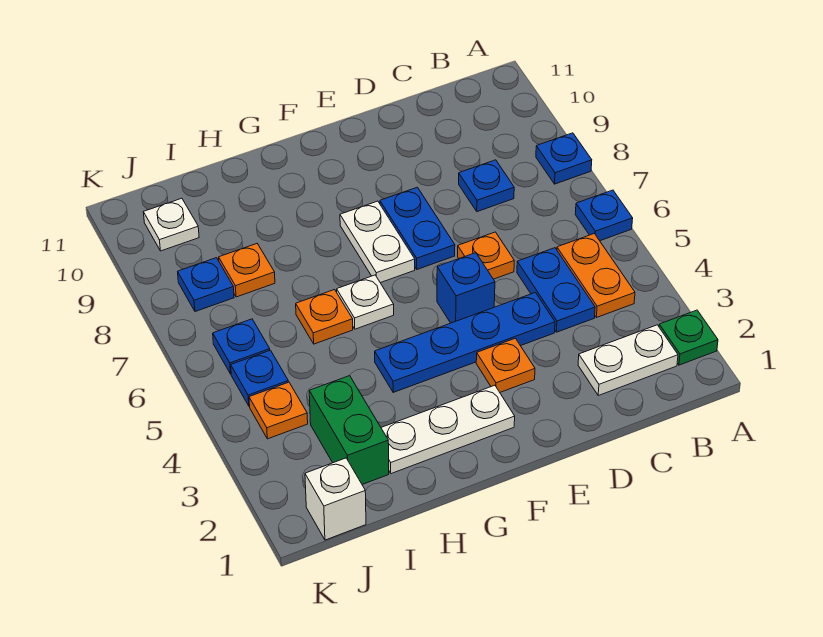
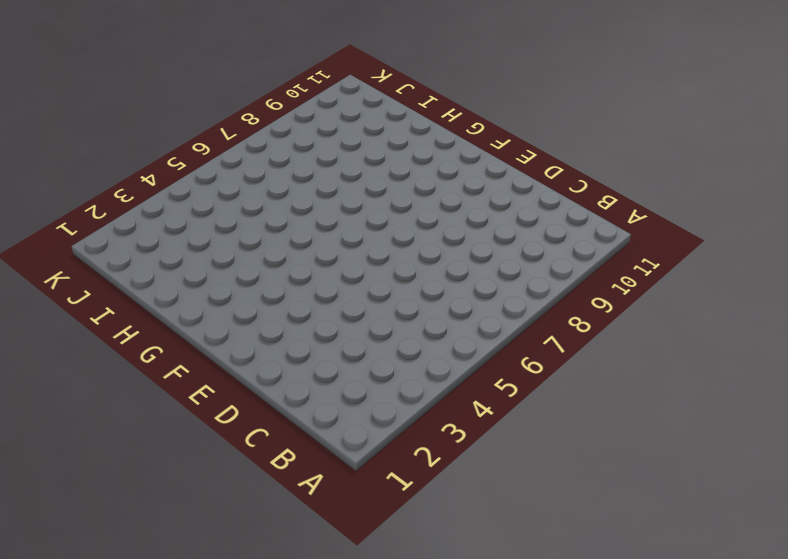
none -> green plate A2 level 1
none -> blue plate A6 level 1
none -> blue plate A8 level 1

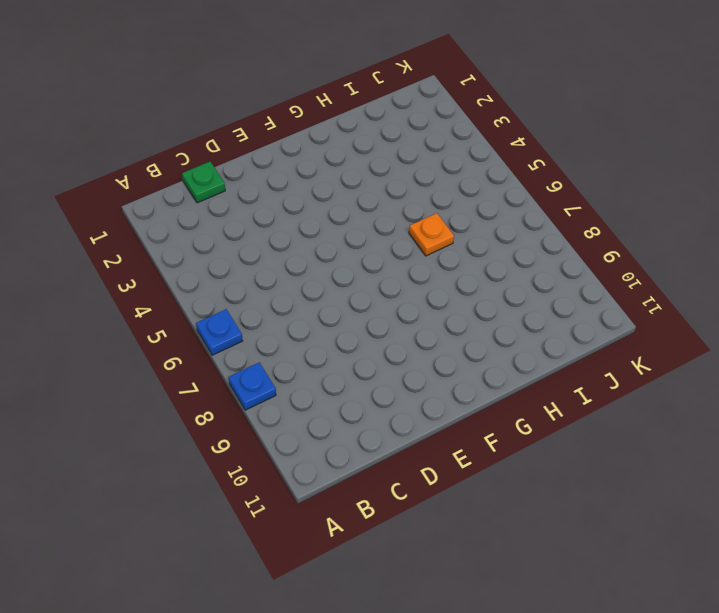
green plate C1 level 1 -> green plate A2 level 1
none -> white plate B2:C2 level 1
none -> orange plate B4:B5 level 1
none -> blue plate C4:C5 level 1

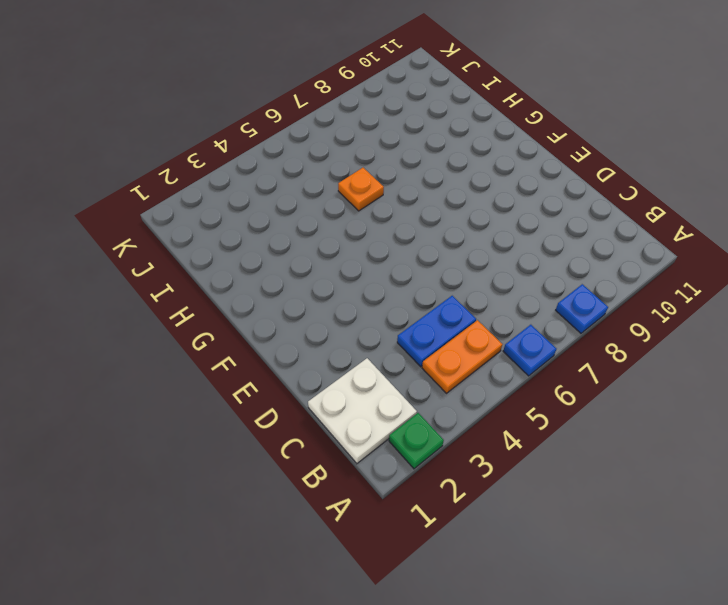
white plate B1:C2 level 1 -> white plate B2:C2 level 1
none -> blue plate C8 level 1
none -> blue plate D4:G4 level 1
none -> orange plate D6 level 1

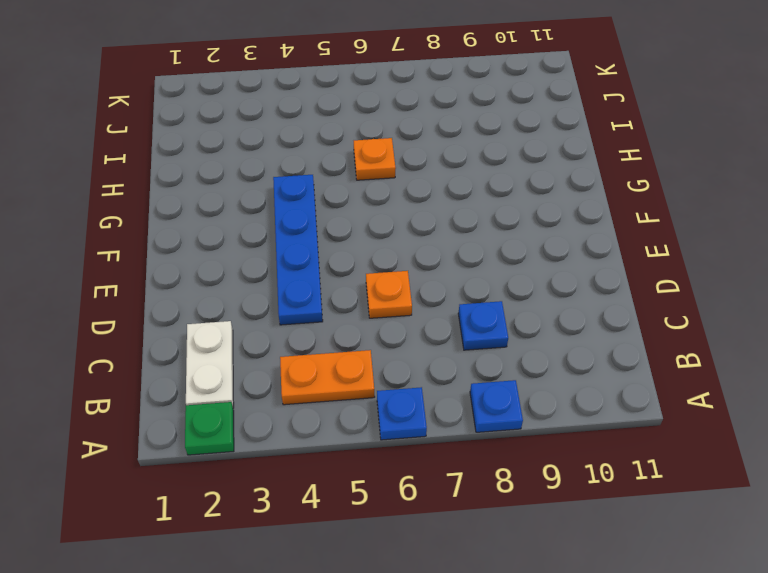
none -> blue plate C4:C5 level 1
none -> orange plate E3 level 1
none -> blue brick E5 level 1

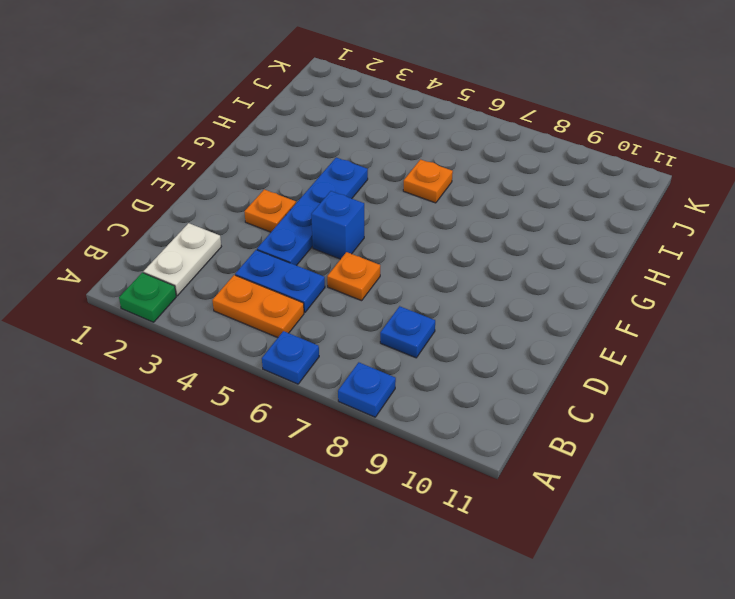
none -> blue plate E7:E8 level 1
none -> white plate F2:H2 level 1
none -> white plate F7:F8 level 1

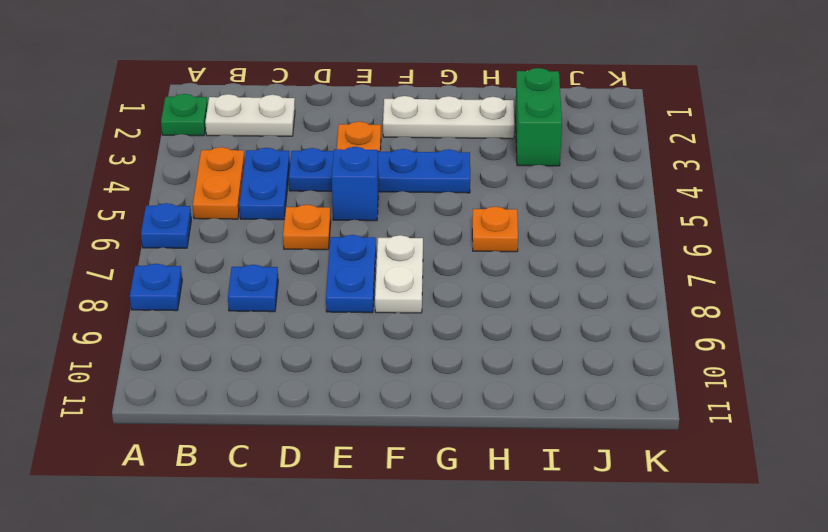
none -> white plate G6 level 1
none -> orange plate I8 level 1
none -> white brick J1 level 1

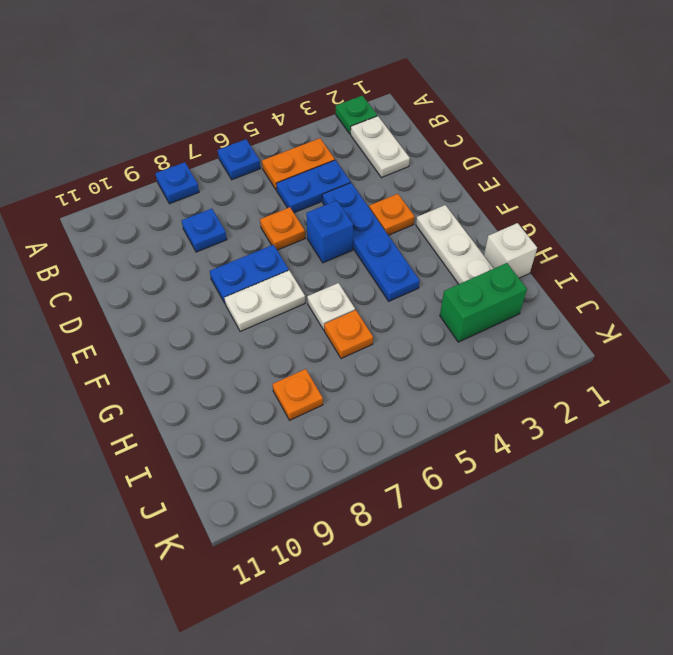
white brick H1 level 1 -> white brick J1 level 1
none -> orange plate J4 level 1
none -> blue plate J5 level 1
none -> blue plate J6 level 1

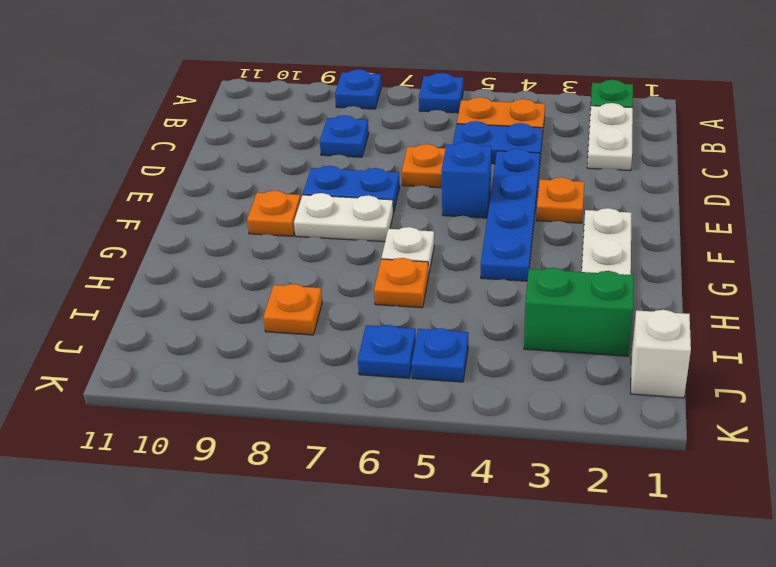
orange plate F9 level 1 -> orange plate J4 level 1
none -> blue plate J8 level 1
none -> white plate J10 level 1

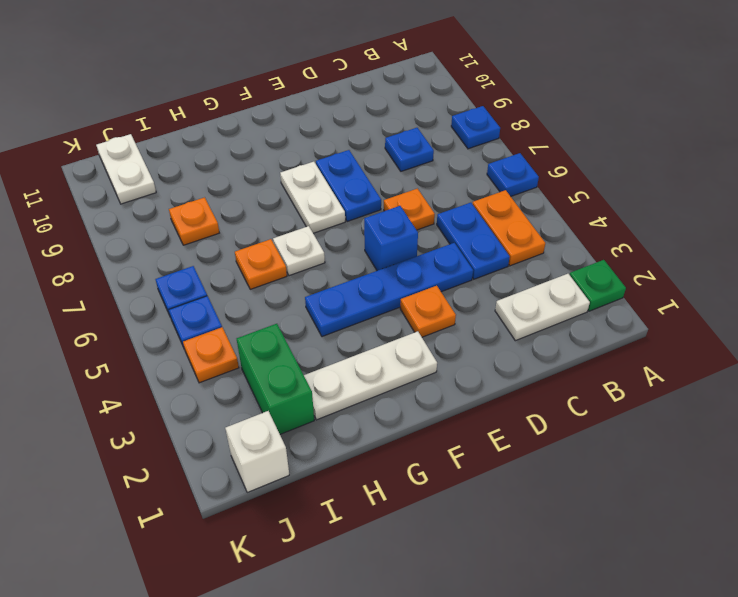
white plate J10:J11 level 1 -> white plate J10 level 1
none -> blue plate J8 level 1

